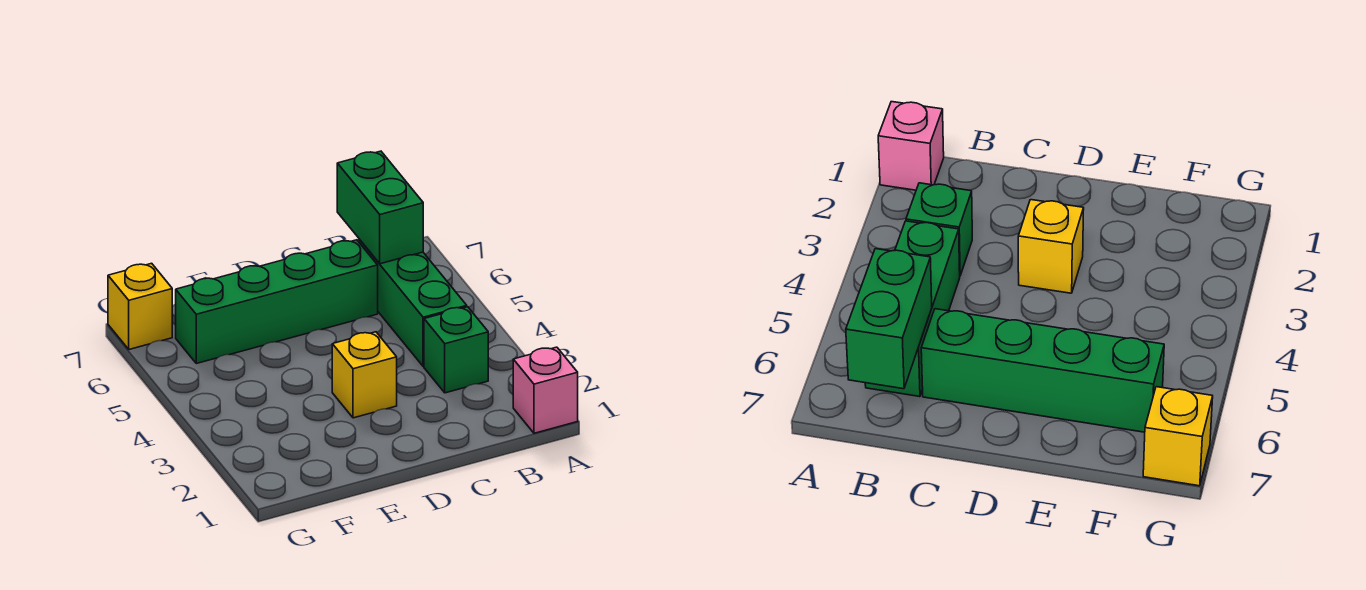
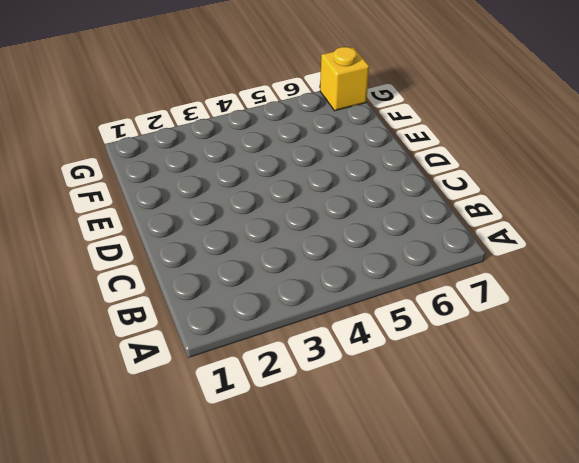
none -> pink brick A1 level 1
none -> green brick B3 level 1

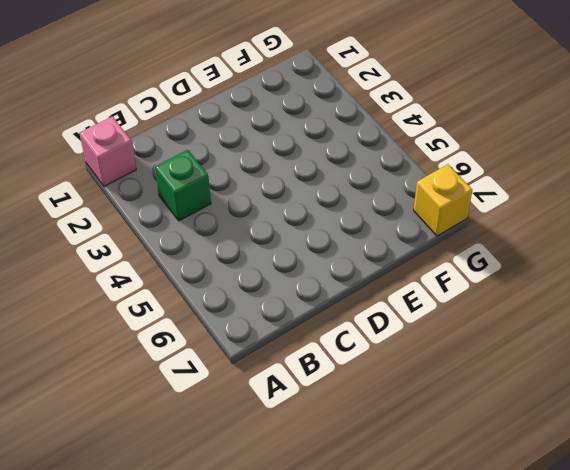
none -> green brick B4:B6 level 1
none -> green brick C6:F6 level 1

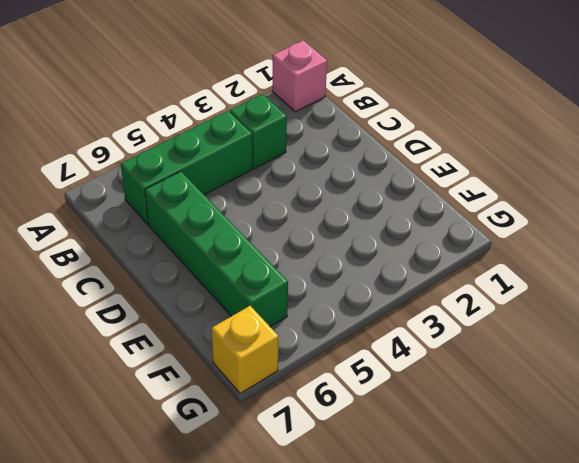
none -> yellow brick D3 level 1
none -> green brick B6:B7 level 2

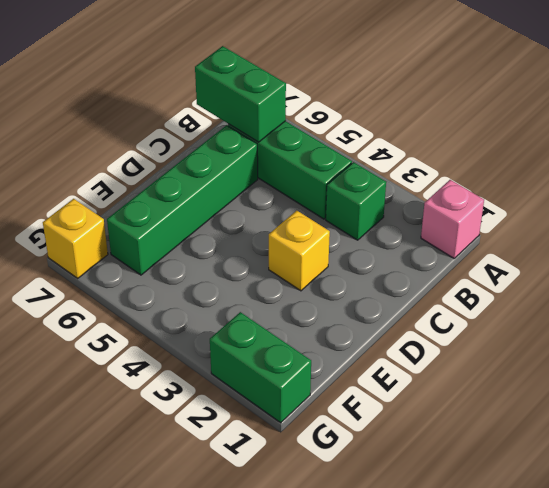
green brick G1:G2 level 1 -> none

